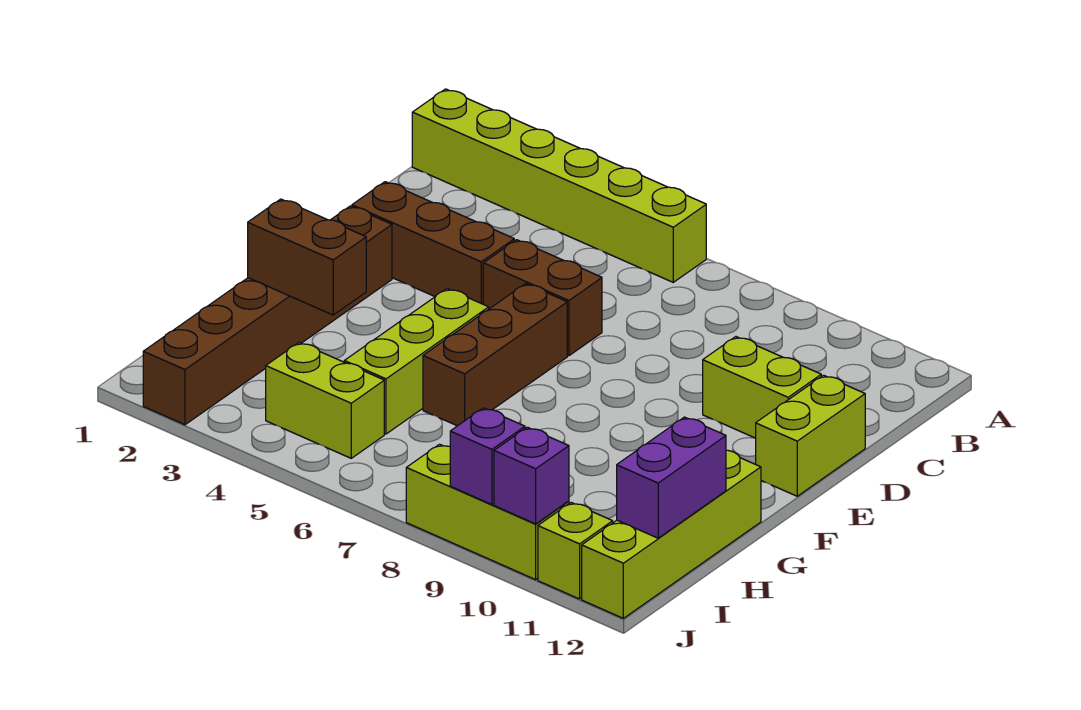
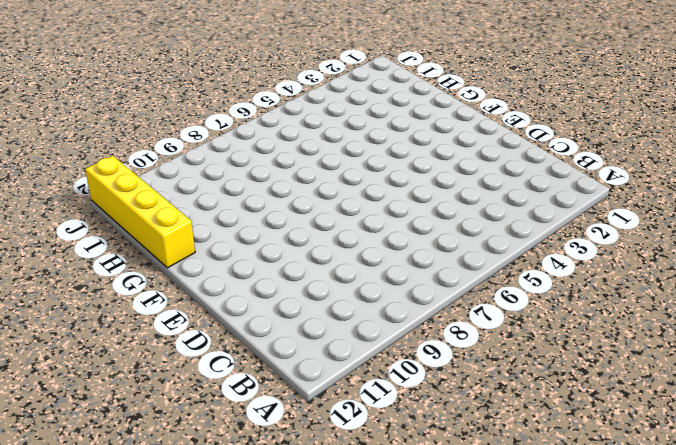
yellow brick G12:J12 level 1 -> lime brick G12:J12 level 1
none -> lime brick A1:A6 level 1
none -> brown brick D2:D4 level 1
none -> brown brick D5:D6 level 1

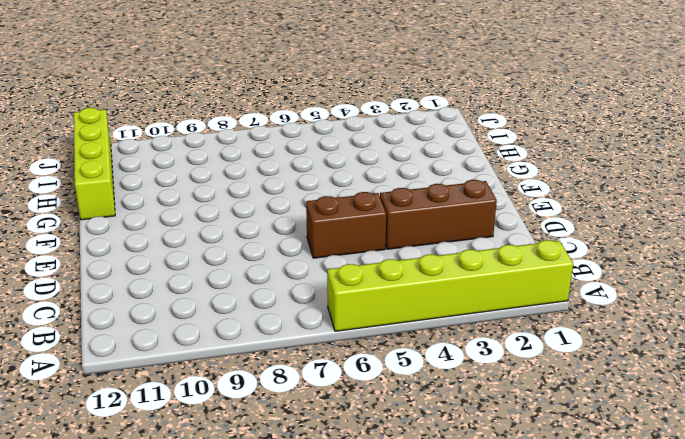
none -> lime brick D10:D11 level 1
none -> lime brick D12:E12 level 1
none -> brown brick E2:J2 level 1

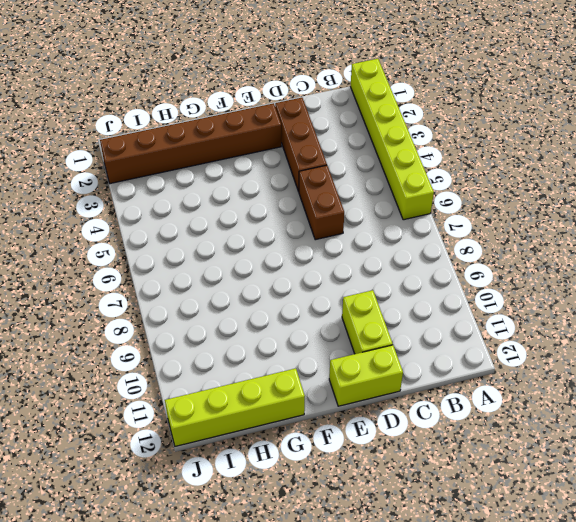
none -> brown brick E6:G6 level 1
none -> lime brick F5:H5 level 1
none -> lime brick I4:I5 level 1

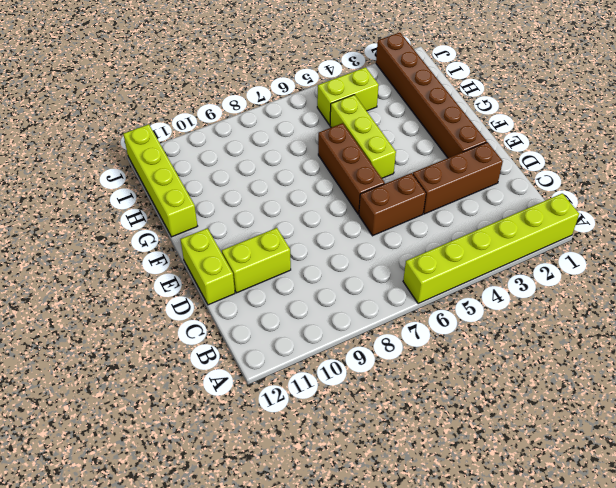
none -> lime brick J8:J10 level 1
none -> lime brick J11 level 1
none -> brown brick G2:G3 level 2

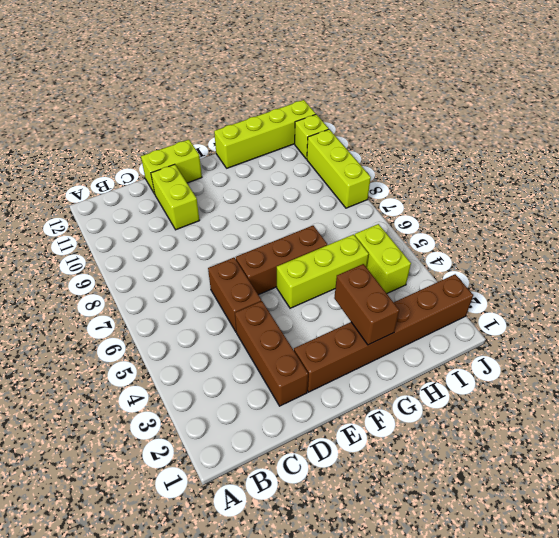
none -> lime brick A1:A6 level 1
none -> purple brick H12:I12 level 2
none -> purple brick J9 level 2

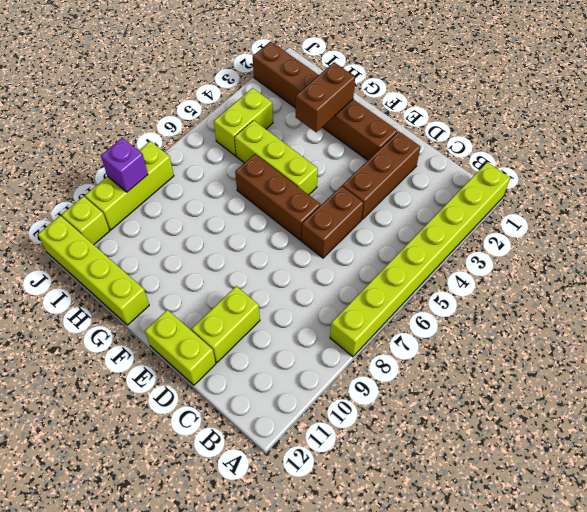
lime brick A1:A8 level 1 -> lime brick A1:A6 level 1
none -> purple brick H12:I12 level 2
none -> purple brick J10 level 2

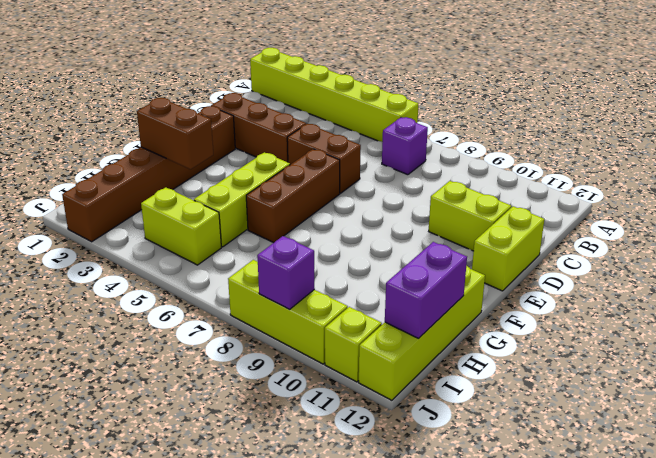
purple brick B7 level 1 -> purple brick J10 level 2

